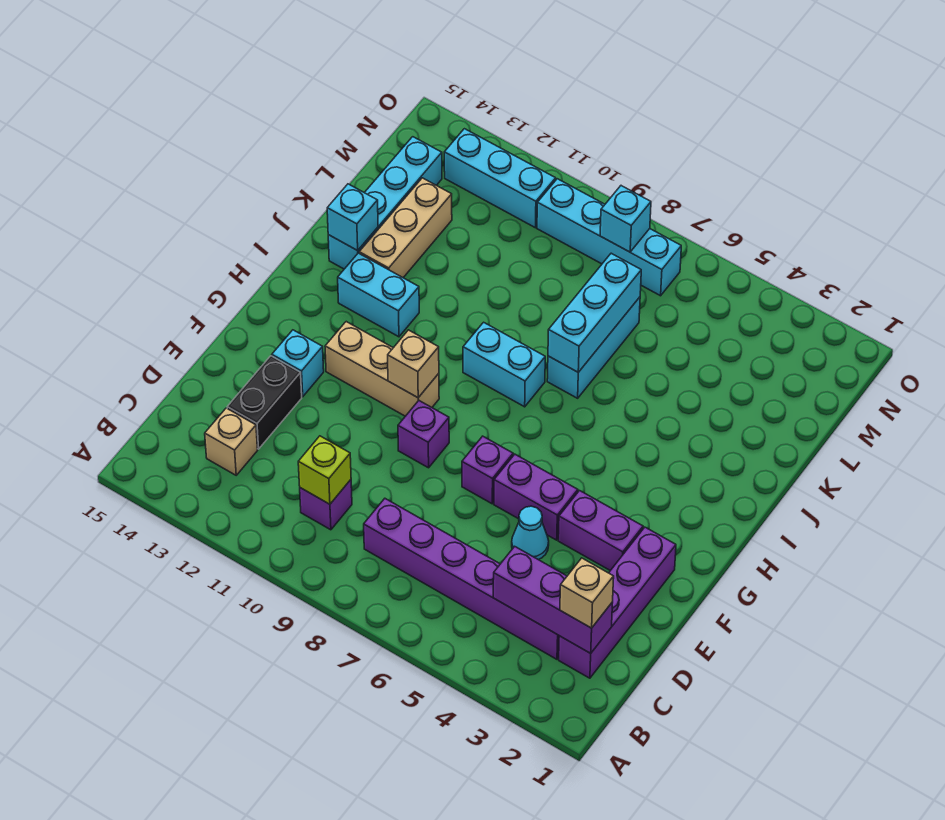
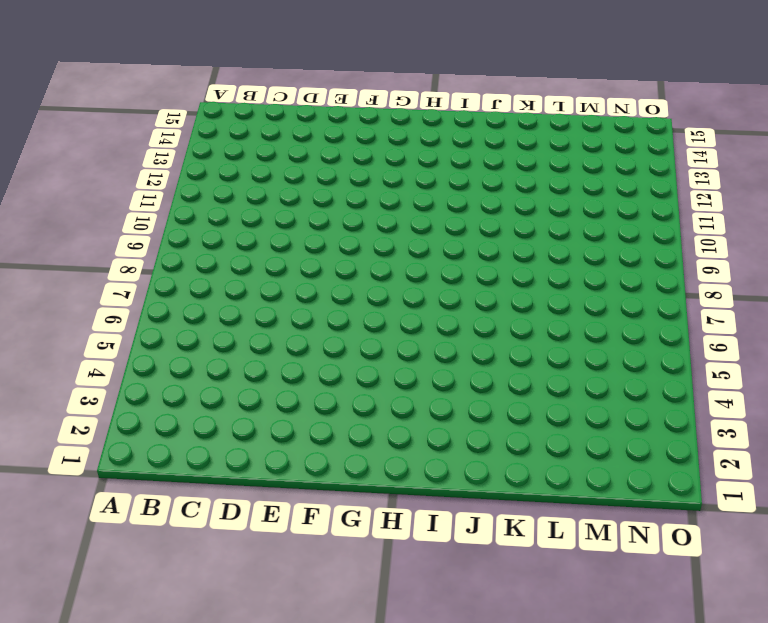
none -> purple brick C2:F2 level 1
none -> purple brick C3:C8 level 1
none -> purple brick C10 level 1

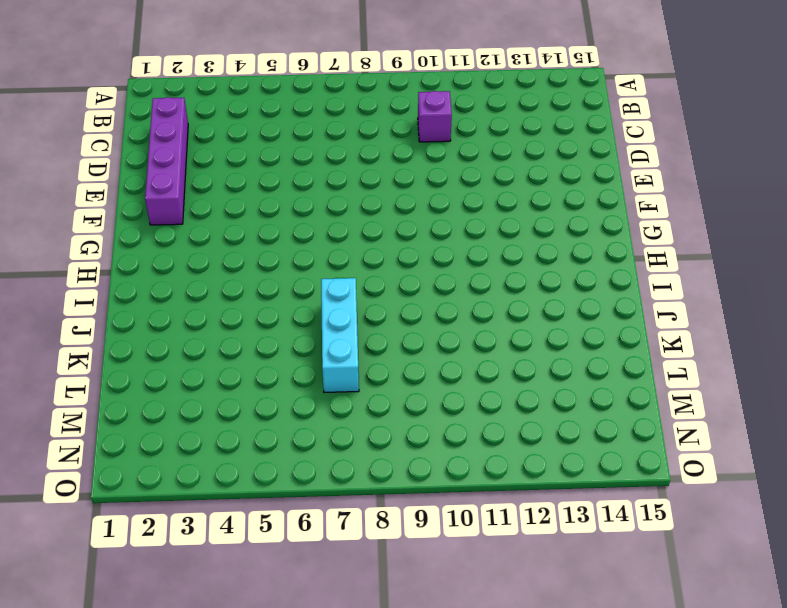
none -> purple brick C3:C8 level 1
none -> tan brick C13 level 1
none -> black brick D13:E13 level 1

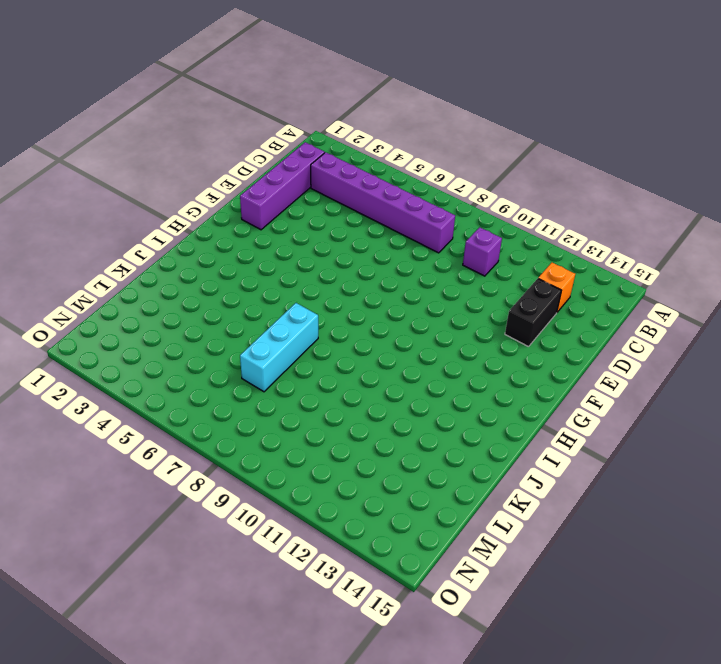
orange brick C13 level 1 -> tan brick C13 level 1
none -> cyan cone E5 level 1
none -> purple brick F3:F4 level 1
none -> purple brick F5:F6 level 1

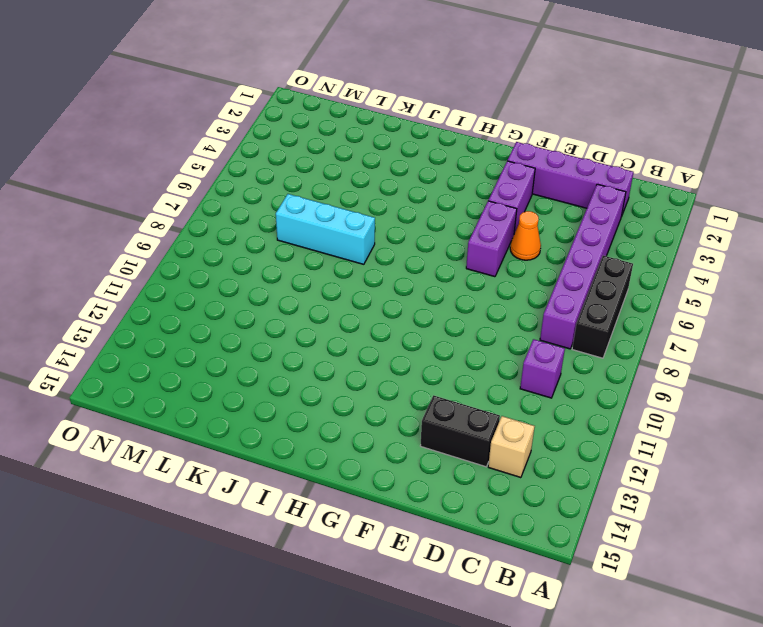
black brick B6:B8 level 1 -> none
orange cone E5 level 1 -> cyan cone E5 level 1
none -> purple brick F7 level 1
none -> purple brick F9 level 1
none -> cyan brick F13 level 1

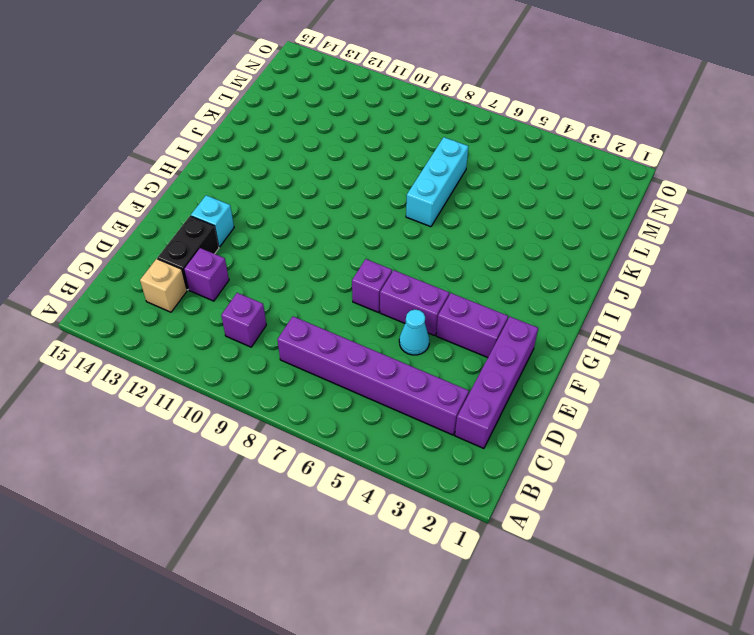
purple brick D12 level 1 -> purple brick F9 level 1
none -> tan brick G10:G12 level 1
none -> cyan brick I8:I9 level 1
none -> cyan brick I12:I13 level 1

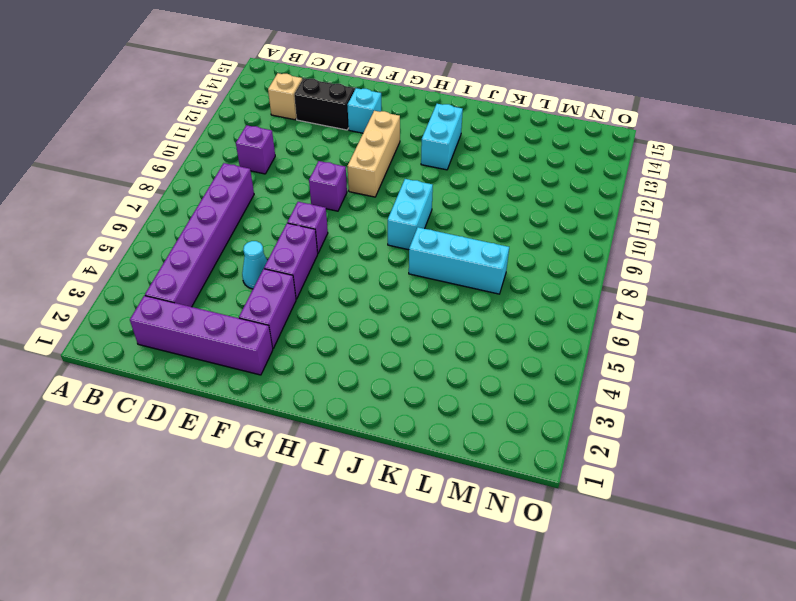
none -> tan brick J13:L13 level 1
none -> cyan brick J14:M14 level 1
none -> cyan brick N7:N10 level 1

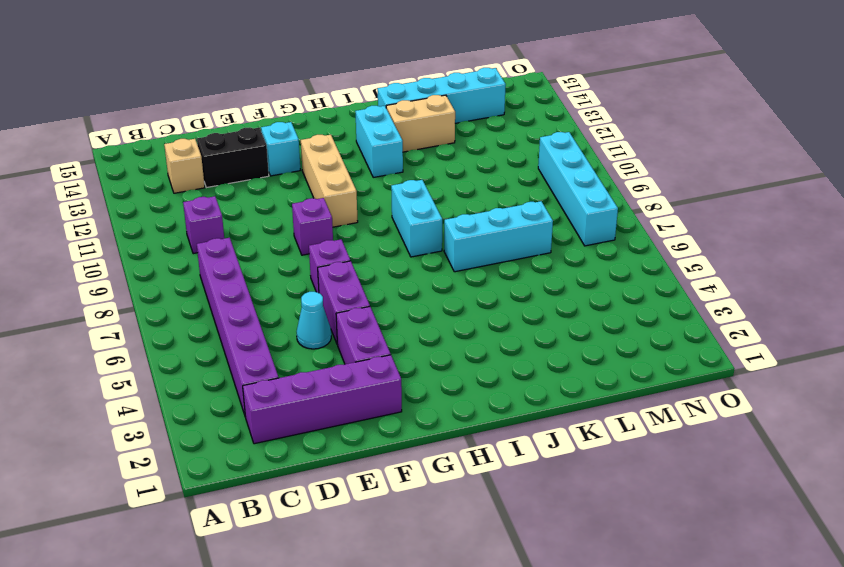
tan brick J13:K13 level 1 -> tan brick J13:L13 level 1
none -> cyan brick N11:N13 level 1
none -> purple brick C2:C4 level 2
none -> lime brick C10 level 2

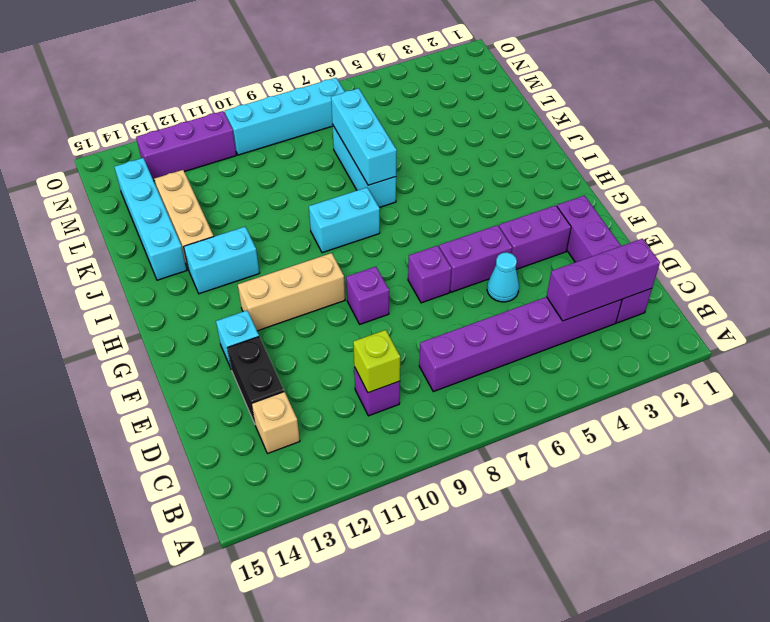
purple brick N11:N13 level 1 -> cyan brick N11:N13 level 1
none -> tan brick G10 level 2
none -> cyan brick J14 level 2
none -> cyan brick N8 level 2

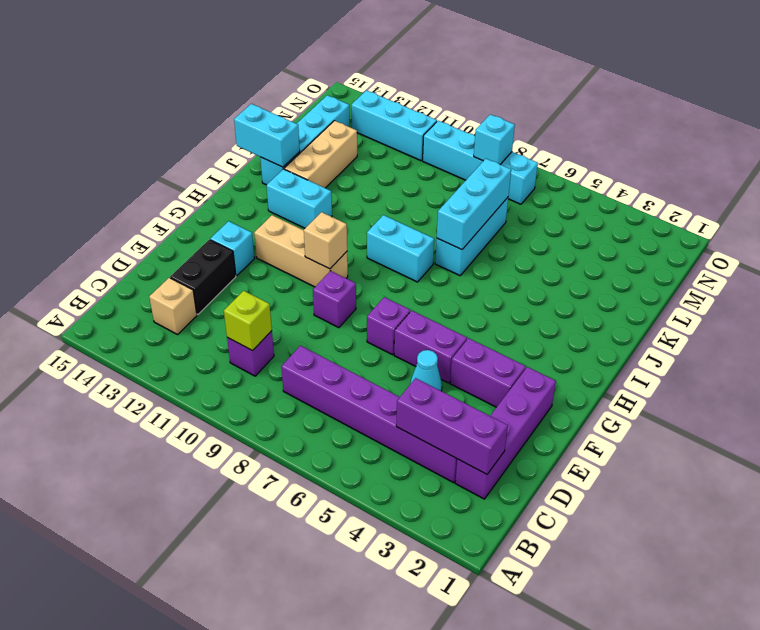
cyan brick J14:J15 level 2 -> cyan brick J14 level 2
none -> tan brick C2 level 3

